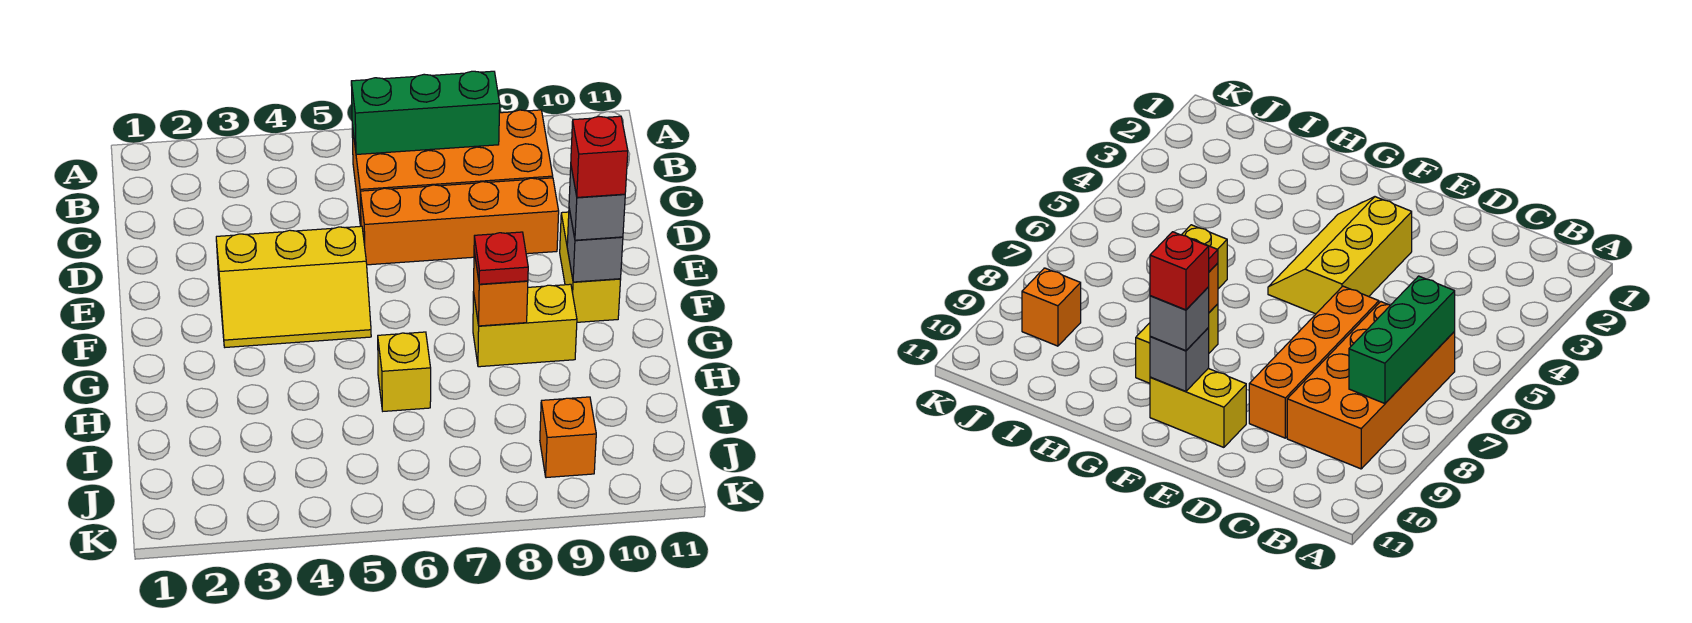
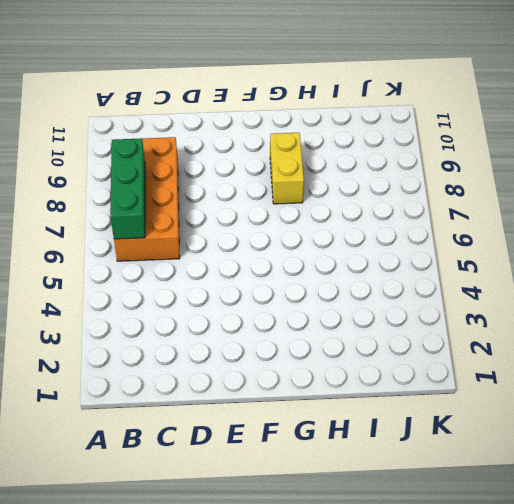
none -> orange brick D6:D9 level 1
none -> yellow slope E3:F5 level 1 top E
none -> yellow brick E10:F10 level 1

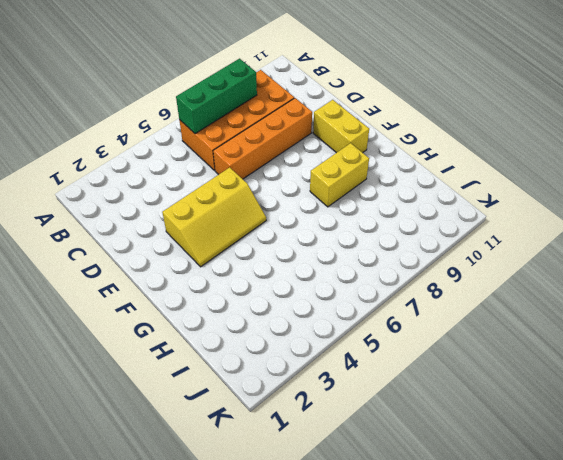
none -> yellow brick H6 level 1
none -> orange brick J9 level 1
none -> grey brick F10 level 2

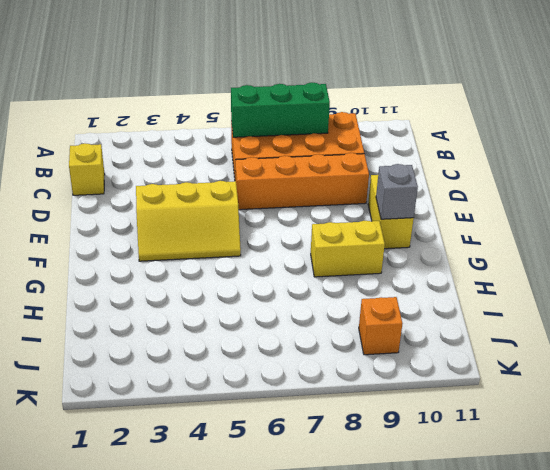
yellow brick C1 level 1 -> yellow brick H6 level 1
none -> orange brick G8 level 2
none -> grey brick F10 level 3
none -> red plate G8 level 3

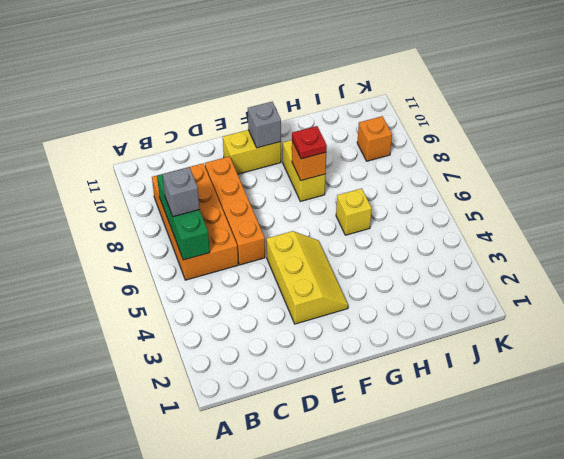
grey brick B7 level 3 -> grey brick F10 level 3
none -> red brick F10 level 4

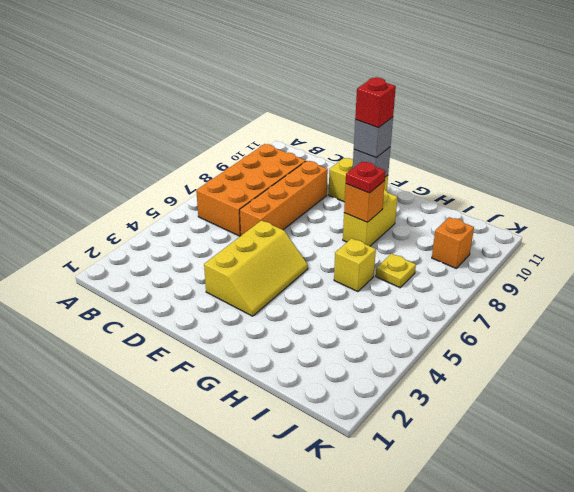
yellow plate I7 level 1 -> none
none -> green brick B6:B8 level 2

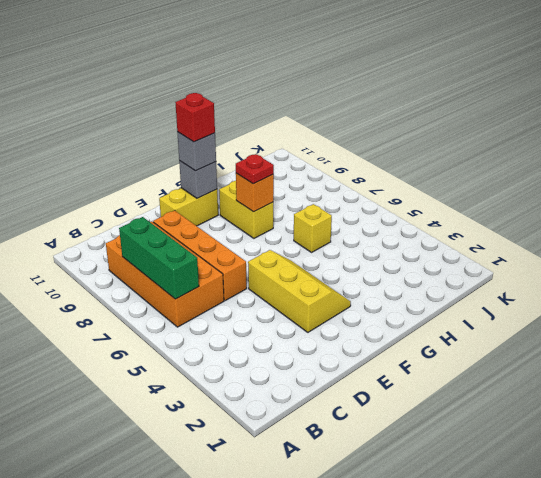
none -> orange brick J9 level 1

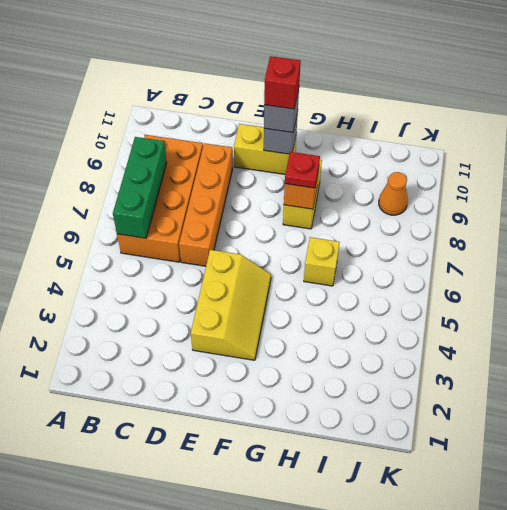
orange cone J9 level 1 -> orange brick J9 level 1

